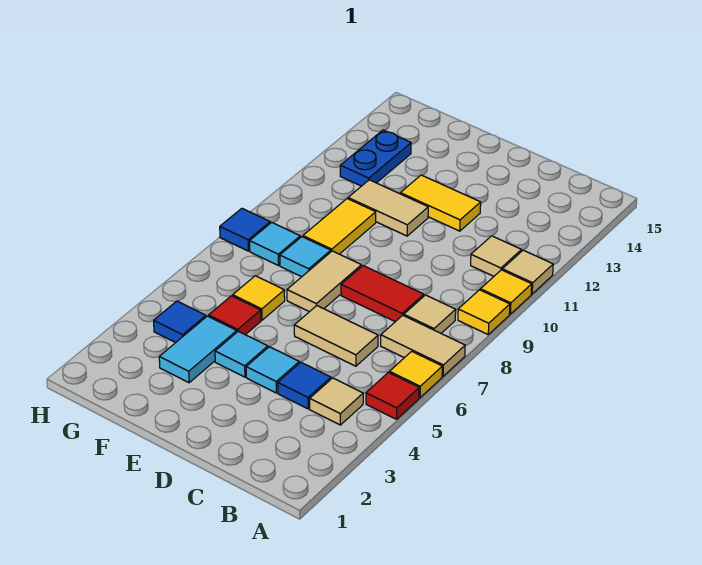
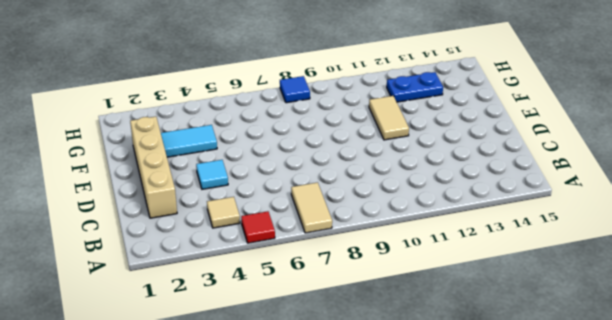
tan brick C2:F2 level 1 -> none
none -> yellow tile A6 level 1
none -> yellow tile A9 level 1
none -> yellow tile A10 level 1

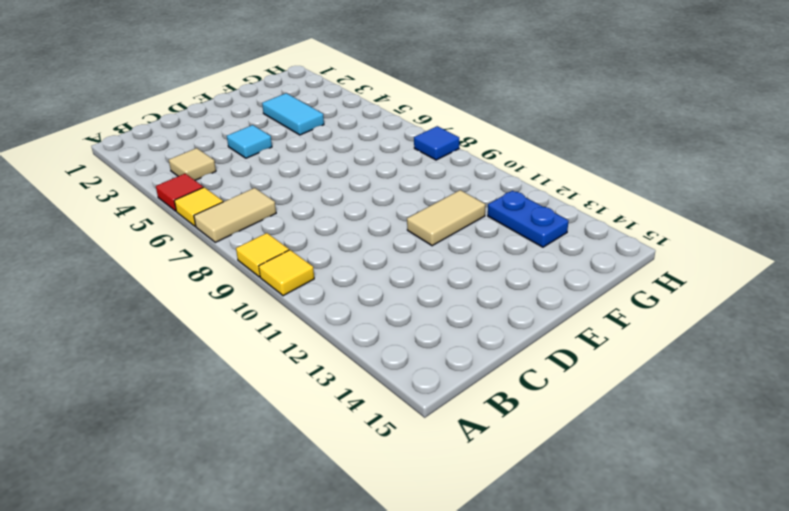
none -> tan tile A11 level 1
none -> tan tile B8 level 1
none -> tan tile B11 level 1

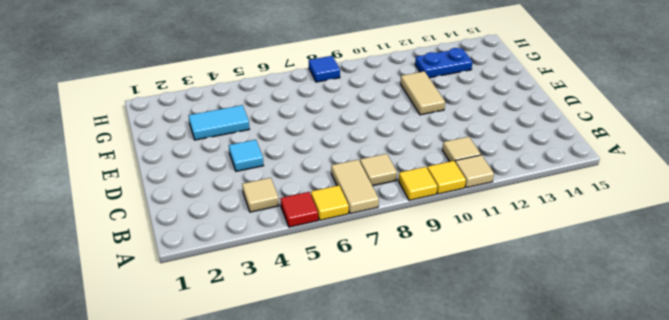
none -> blue tile C4 level 1
none -> tan tile C6:D6 level 1
none -> red tile C8:D8 level 1

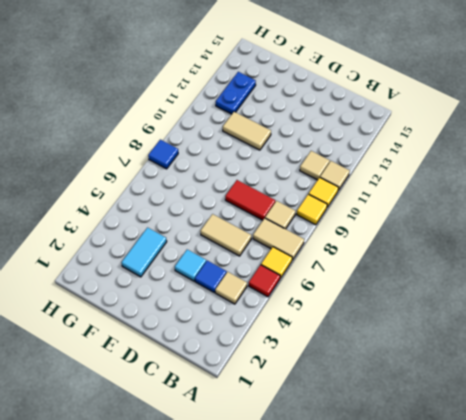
none -> yellow tile D12:E12 level 1
none -> cyan tile E4 level 1
none -> tan tile E7:E8 level 1

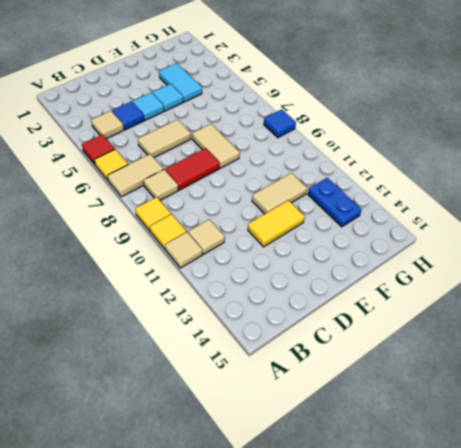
none -> red tile F5 level 1
none -> yellow tile F6 level 1
none -> cyan tile F8 level 1

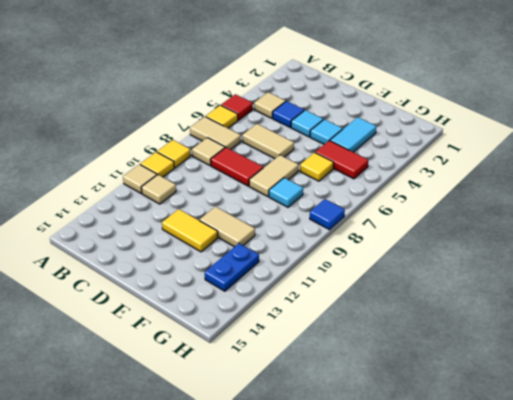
red tile F5:G5 level 1 -> red tile F5 level 1
none -> yellow tile F9:F10 level 1
none -> blue tile G4 level 1
none -> cyan tile G8 level 1

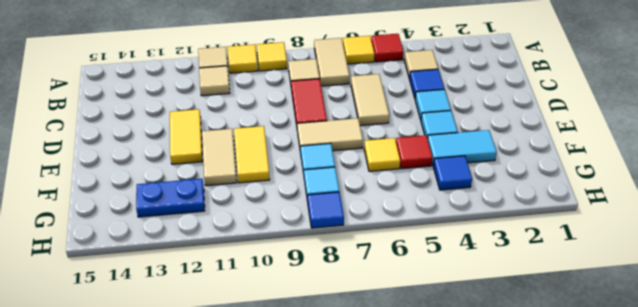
yellow tile E10:F10 level 1 -> yellow tile F9:F10 level 1

